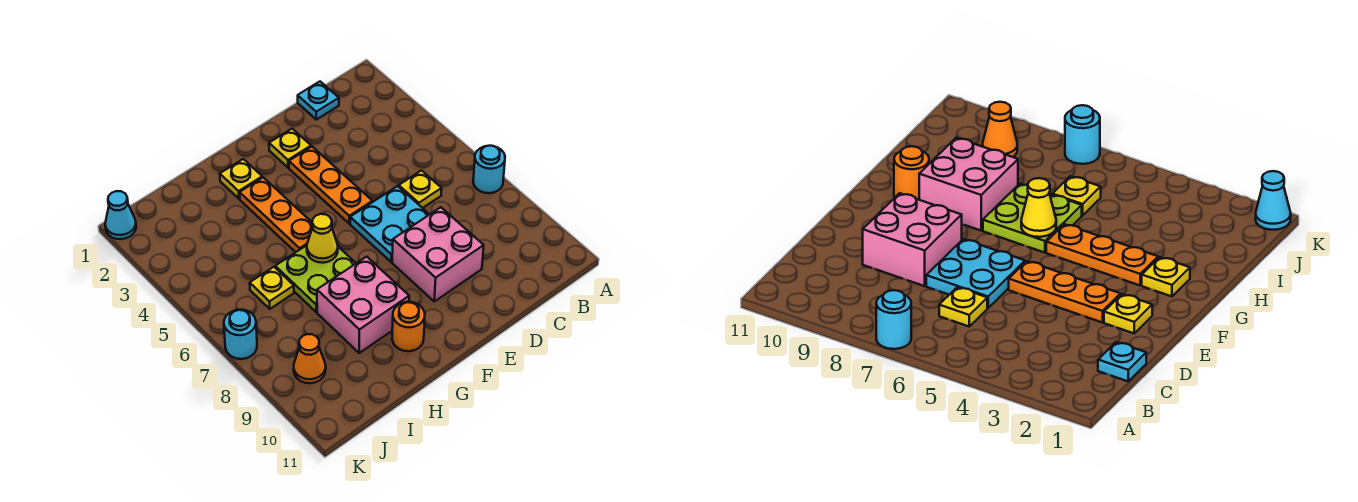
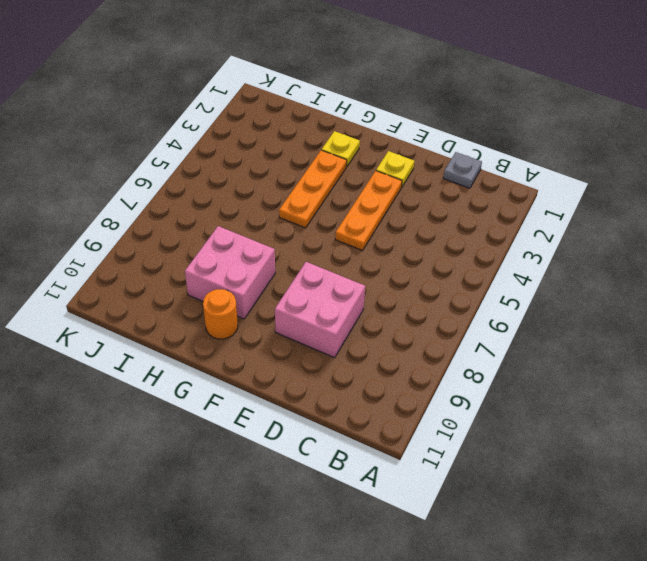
grey plate C1 level 1 -> cyan plate C1 level 1
none -> cyan round brick A7 level 1
none -> yellow plate C6 level 1
none -> cyan plate D6:E7 level 1

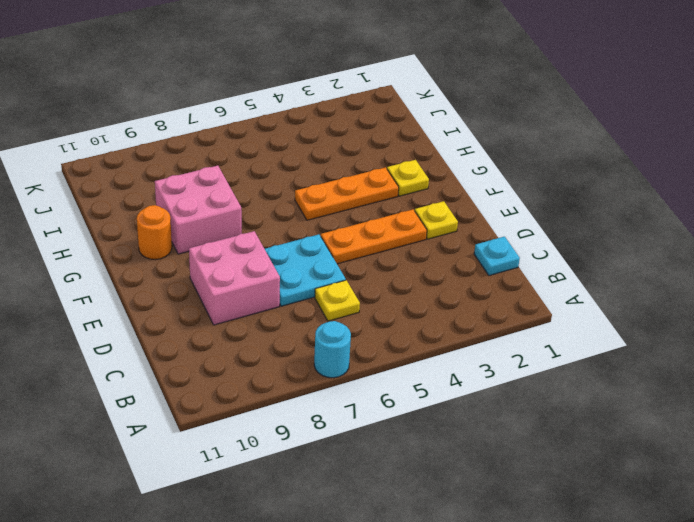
none -> lime plate G6:H7 level 1
none -> yellow plate I6 level 1
none -> orange cone J9 level 1

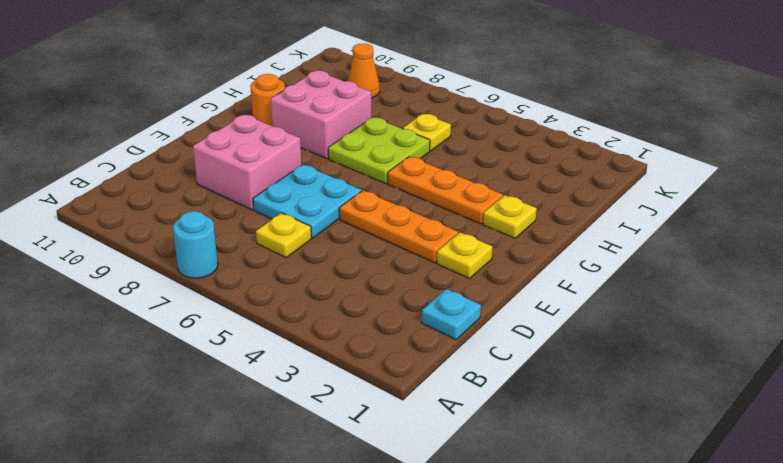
none -> cyan cone K1 level 1
none -> cyan round brick K7 level 1
none -> yellow cone G6 level 2

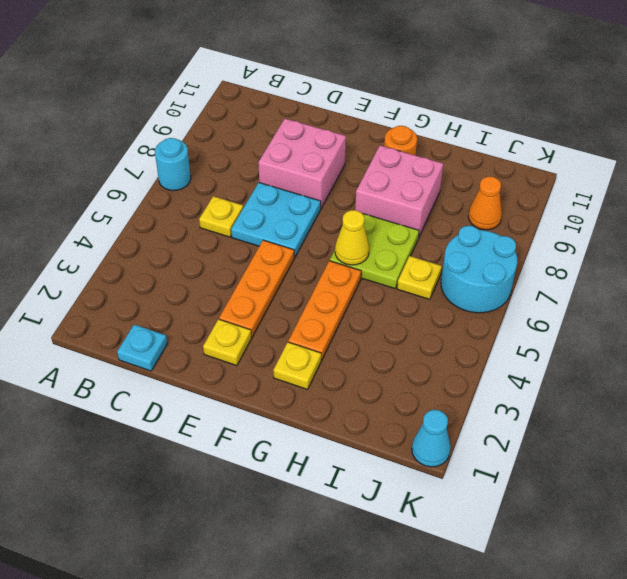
cyan round brick J6:K7 level 1 -> cyan round brick K7 level 1

